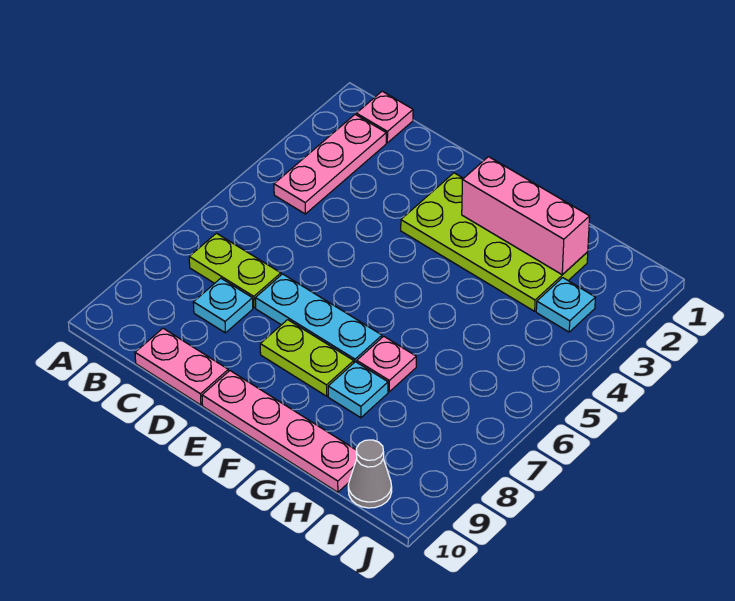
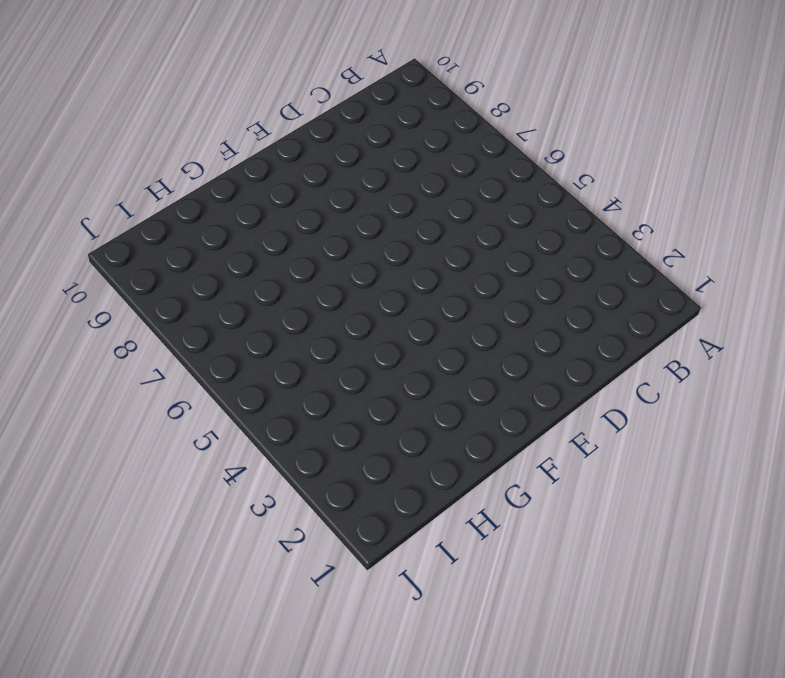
none -> pink plate B1 level 1
none -> pink plate B2:B4 level 1
none -> lime plate B7:C7 level 1

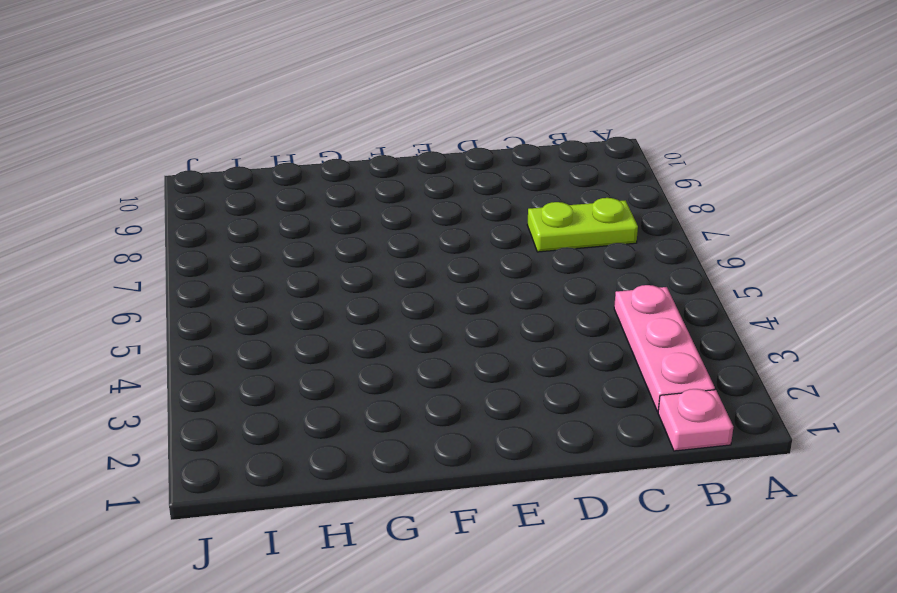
none -> cyan plate C8 level 1
none -> pink plate C10:D10 level 1
none -> cyan plate D7:F7 level 1

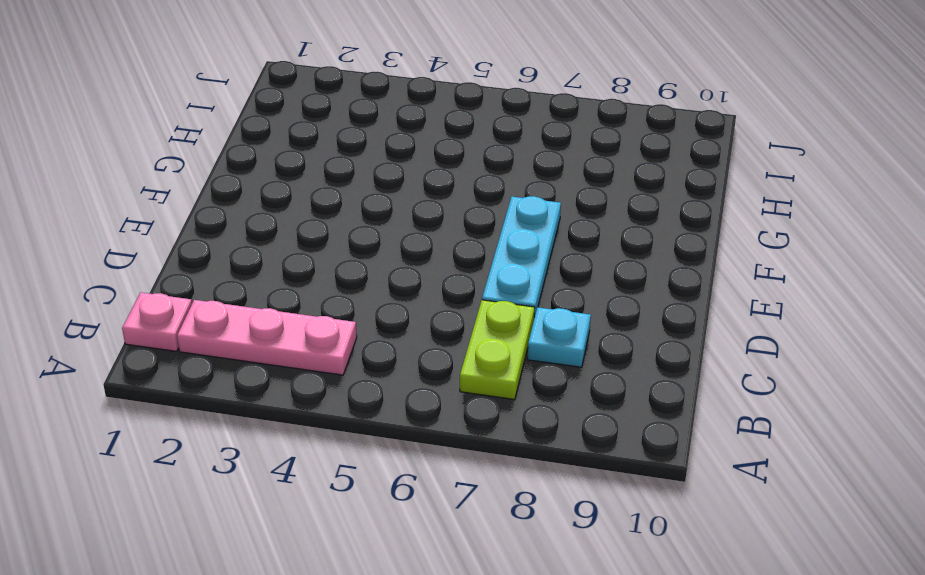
none -> pink plate C10:D10 level 1
none -> lime plate E2:H3 level 1
none -> lime plate E8:F8 level 1

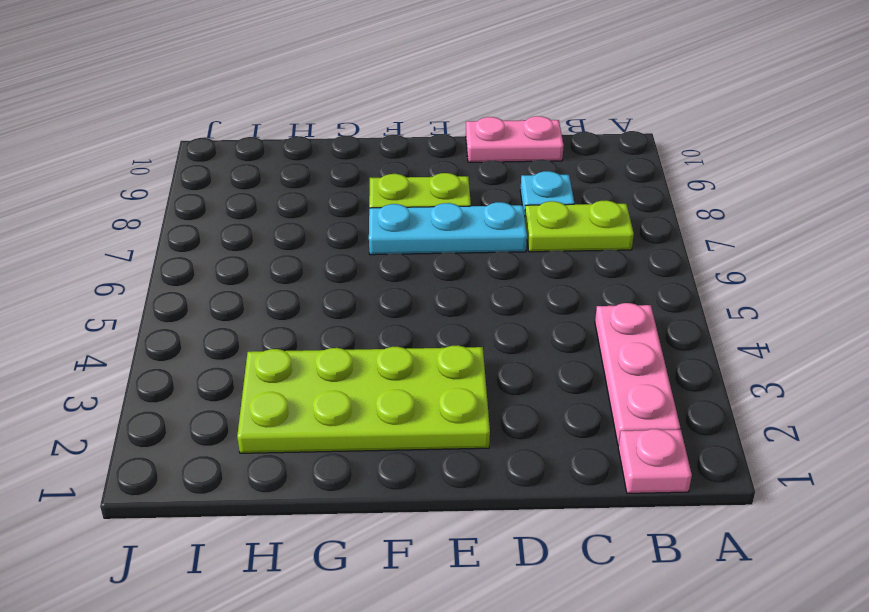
none -> pink plate E10:H10 level 1
none -> pink plate G7 level 1
none -> cyan plate G8 level 1

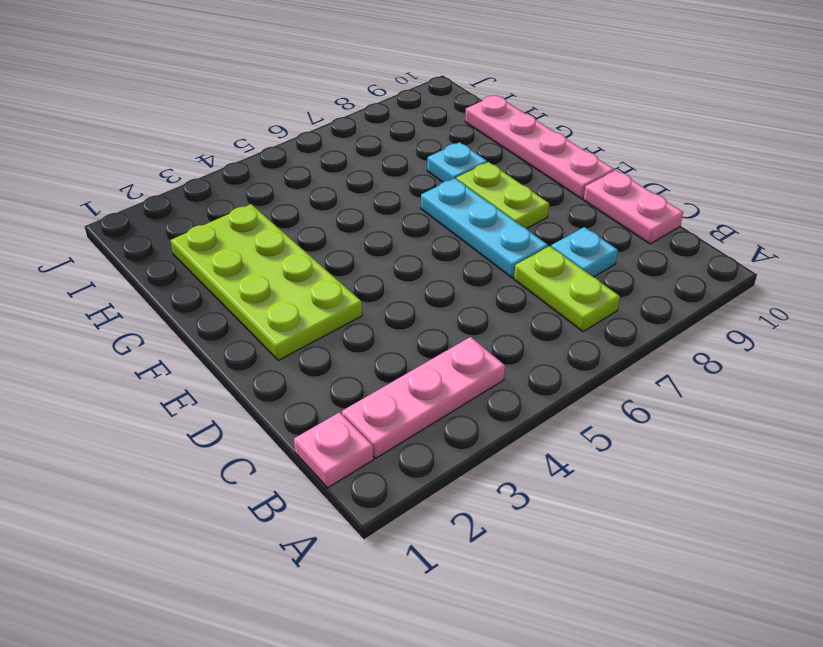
none -> pink plate G7 level 1
none -> cyan plate I3 level 1
none -> grey cone I10 level 1

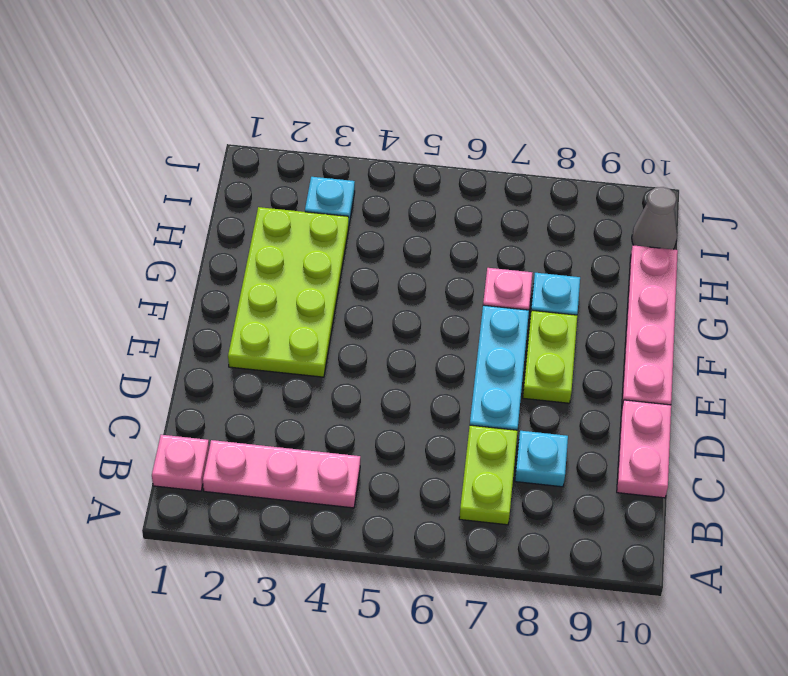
none -> pink brick F2:H2 level 2

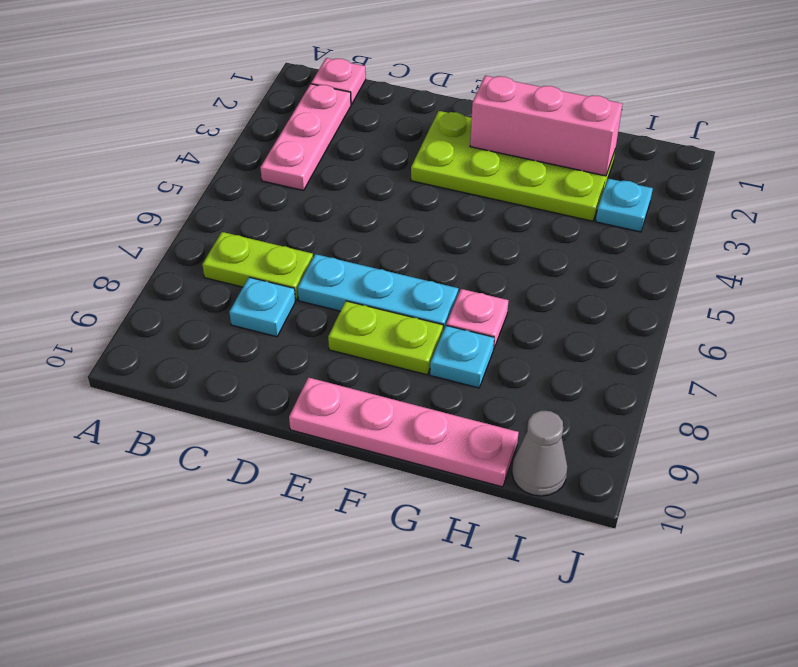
none -> pink plate C10:D10 level 1

